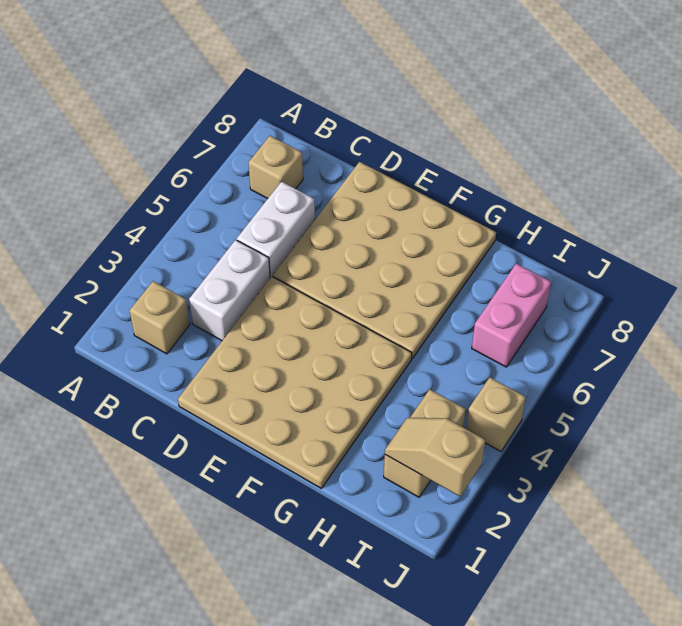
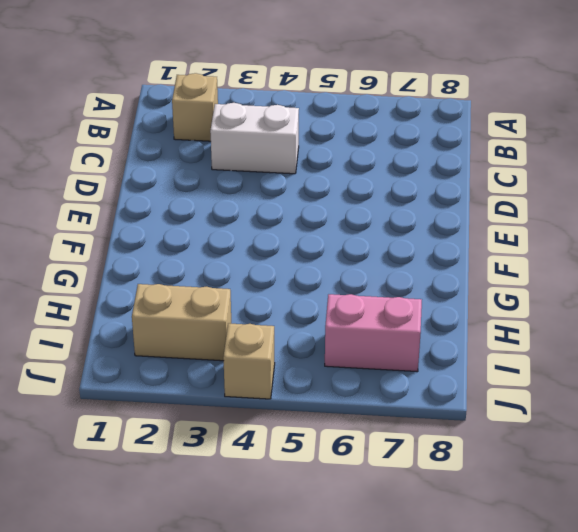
none -> tan brick B7 level 1
none -> white brick C5:C6 level 1

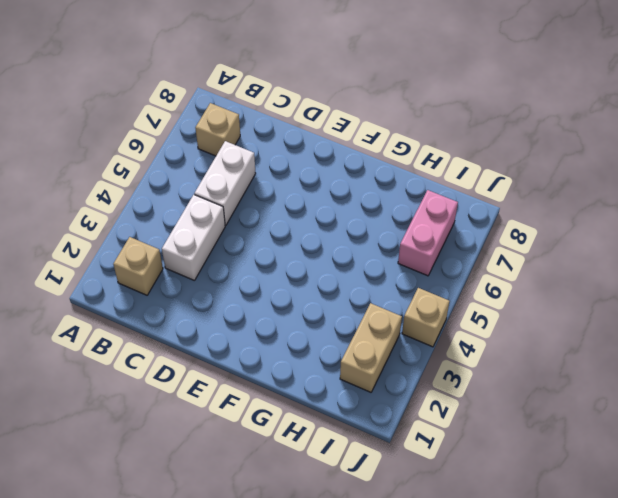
none -> tan plate D1:G4 level 1
none -> tan plate D5:G8 level 1

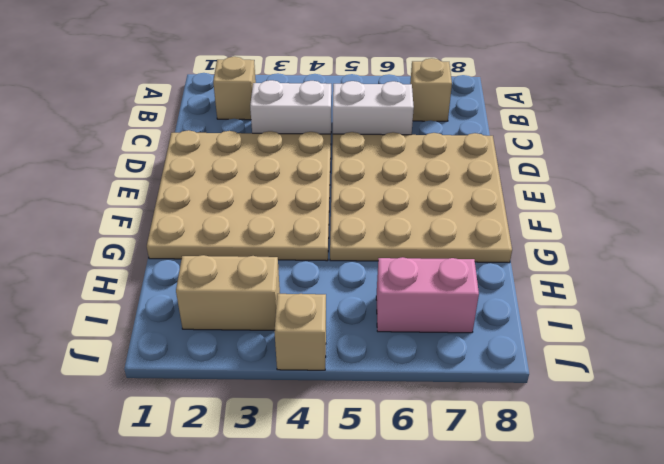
none -> tan slope I2:J2 level 2 top J

